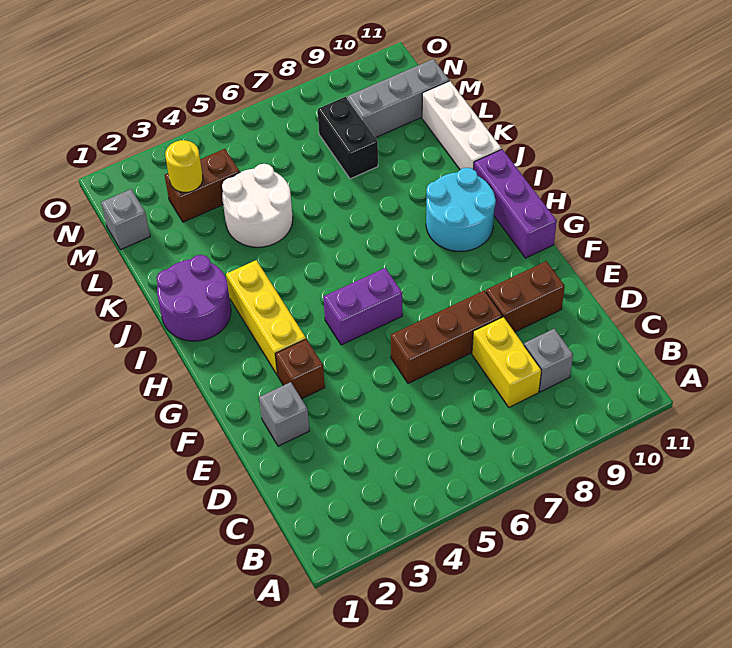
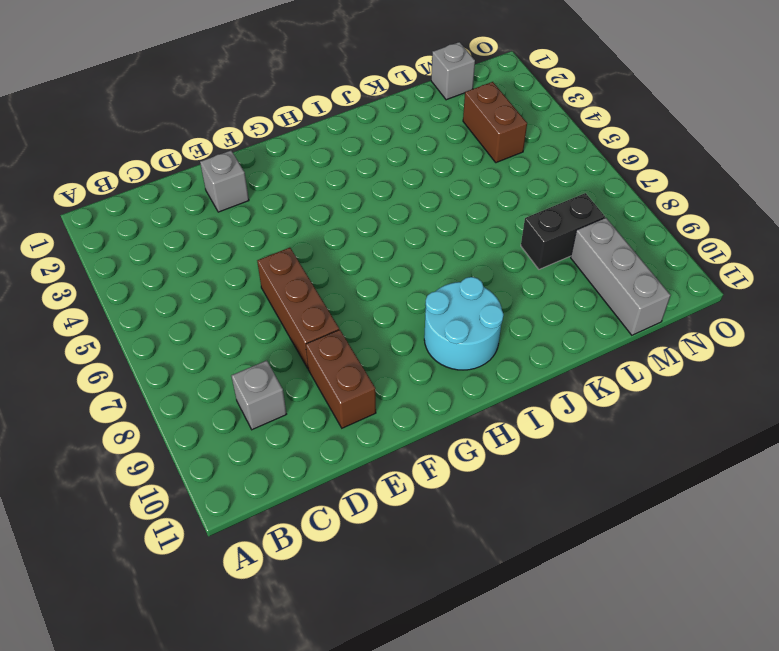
none -> yellow brick C8:D8 level 1
none -> brown brick F3 level 1
none -> yellow brick G3:I3 level 1

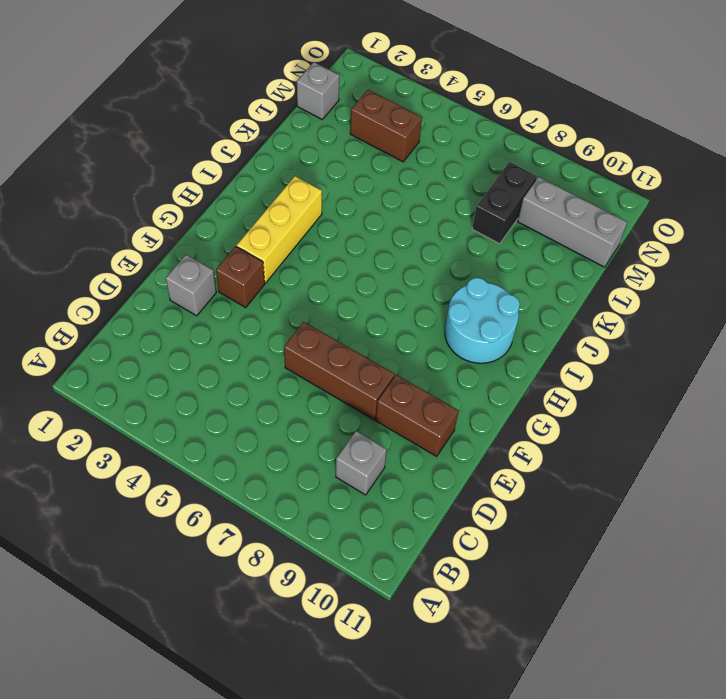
none -> yellow brick C8:D8 level 1
none -> purple brick G5:G6 level 1
none -> purple brick G11:I11 level 1

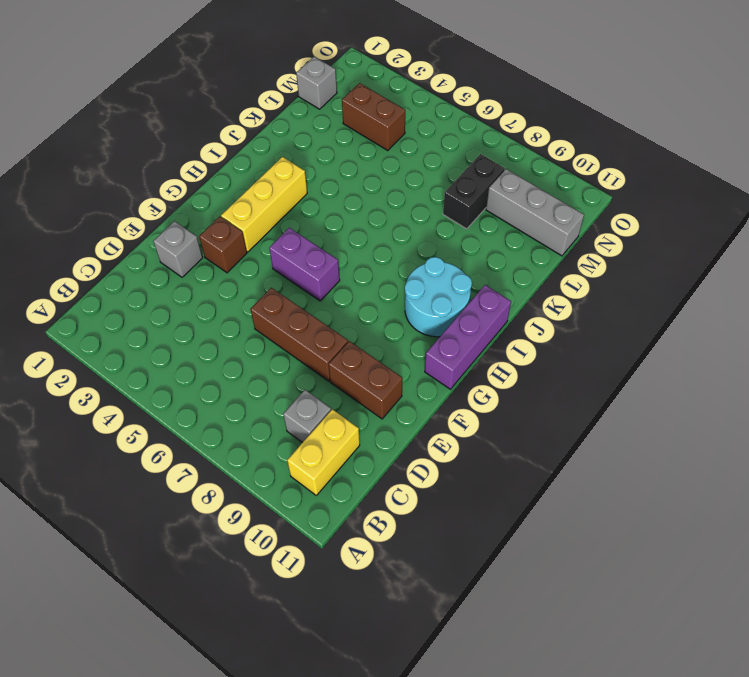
yellow brick B10:C10 level 1 -> yellow brick C8:D8 level 1
none -> purple round brick I1:J2 level 1
none -> white brick J11:L11 level 1
none -> white round brick K4:L5 level 1

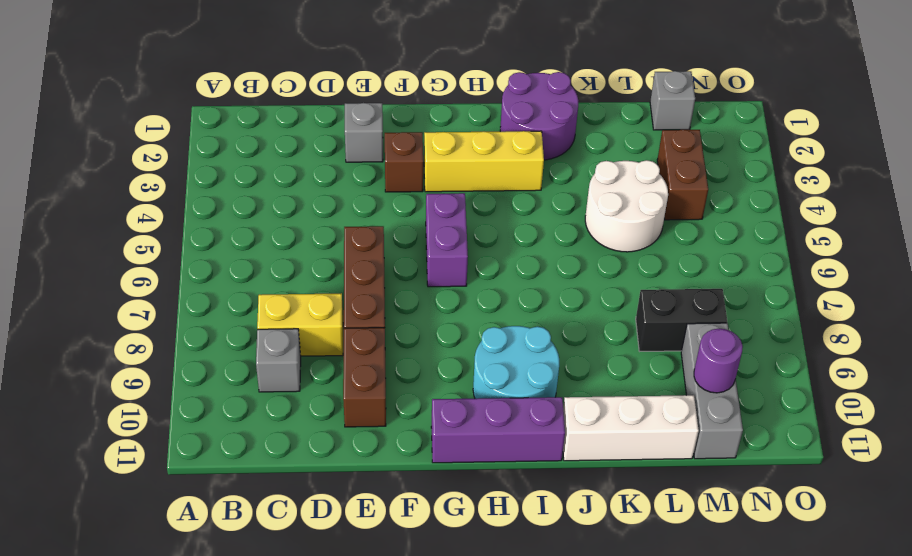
purple round brick M10 level 2 -> none
none -> yellow round brick M3 level 2

